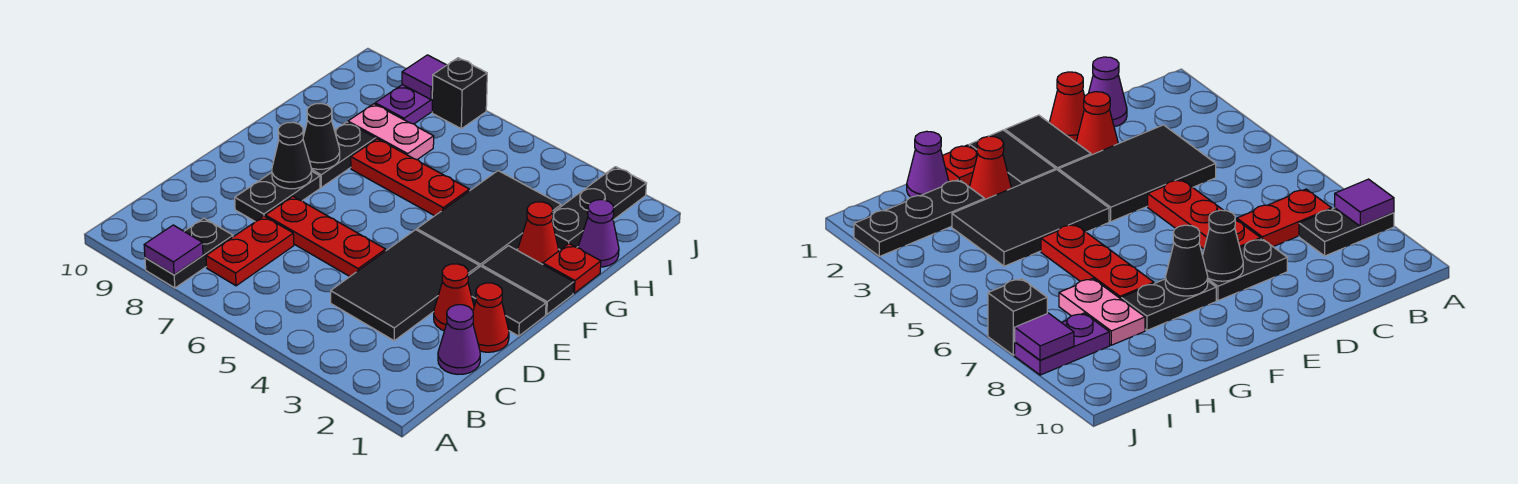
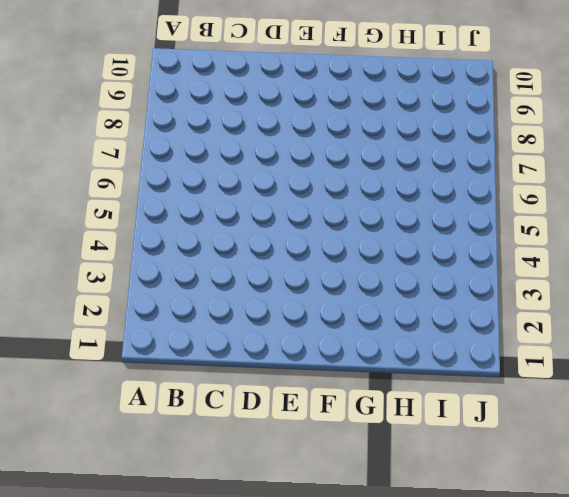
none -> black plate A8:B8 level 1
none -> red plate B7:C7 level 1
none -> purple cone C1 level 1

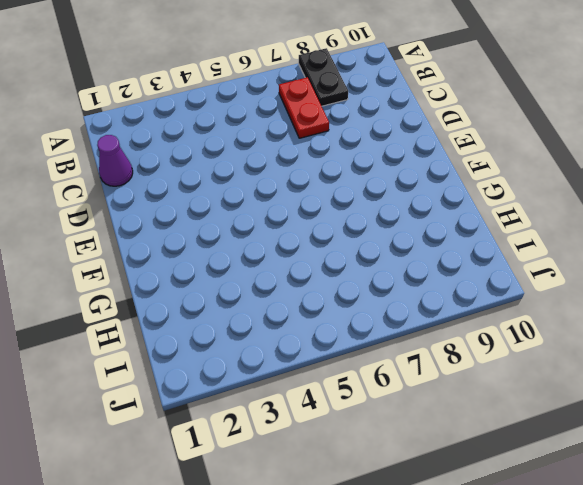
none -> black tile C3:E4 level 1
none -> red cone D1 level 1
none -> red cone D2 level 1

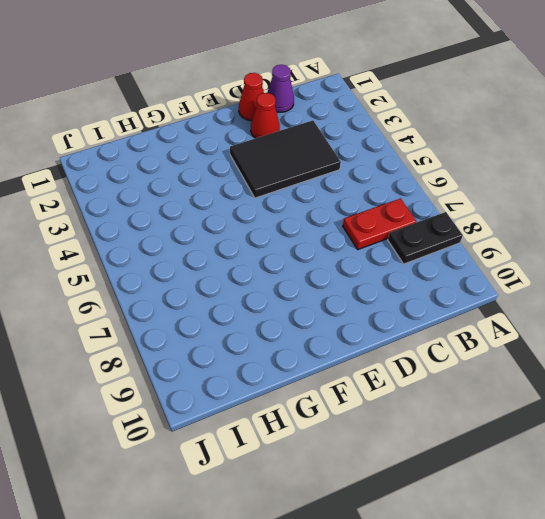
none -> red plate D5:D7 level 1
none -> black plate D8:E8 level 1
none -> black tile E1:E2 level 1

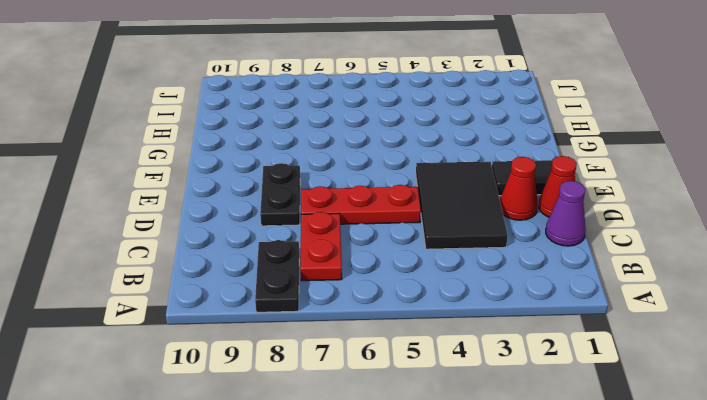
none -> black tile F1:F2 level 1
none -> black tile F3:H4 level 1
none -> black plate F8:G8 level 1

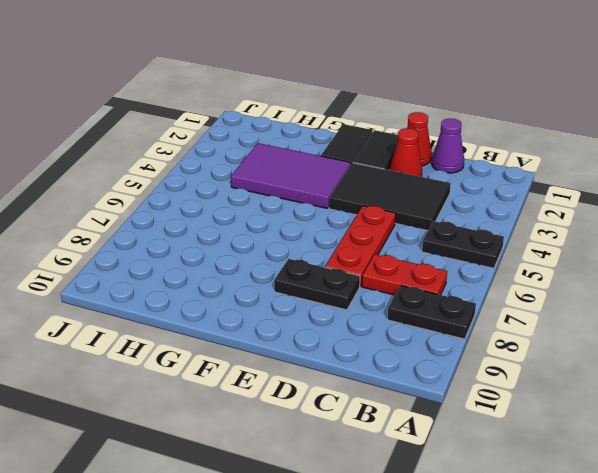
black plate A5:B5 level 1 -> black plate F8:G8 level 1
purple tile F3:H4 level 1 -> black tile F3:H4 level 1
none -> red plate G1 level 1
none -> red cone G2 level 1
none -> red plate G5:G7 level 1

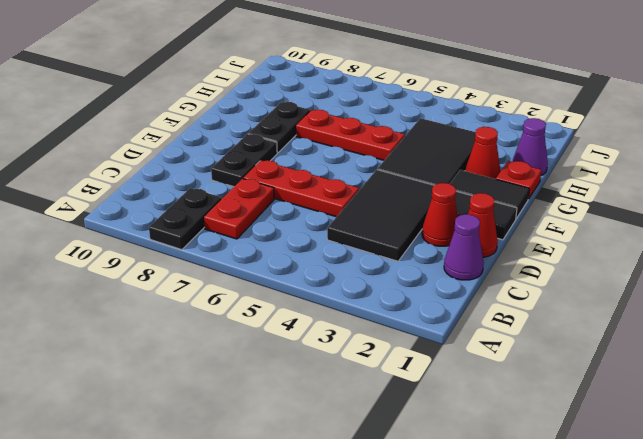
none -> black plate H2:J2 level 1
none -> pink plate H7:H8 level 1
none -> purple plate I8:J8 level 1

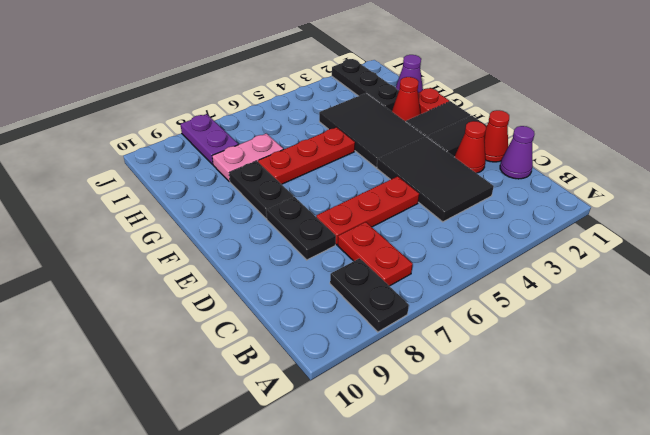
none -> black brick J7 level 1
none -> purple tile A8 level 2
none -> black cone E8 level 2

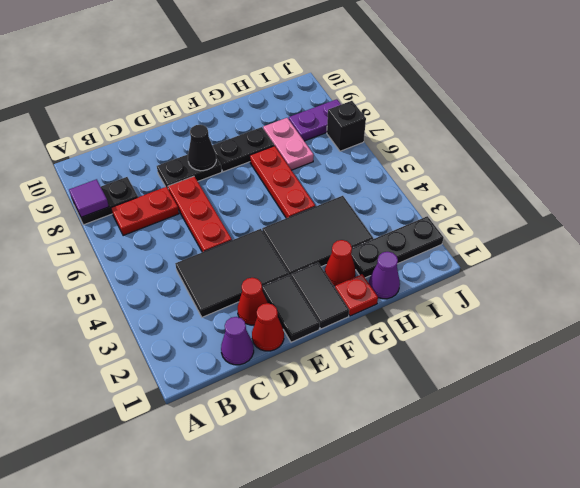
none -> black cone F8 level 2
none -> purple tile J8 level 2

